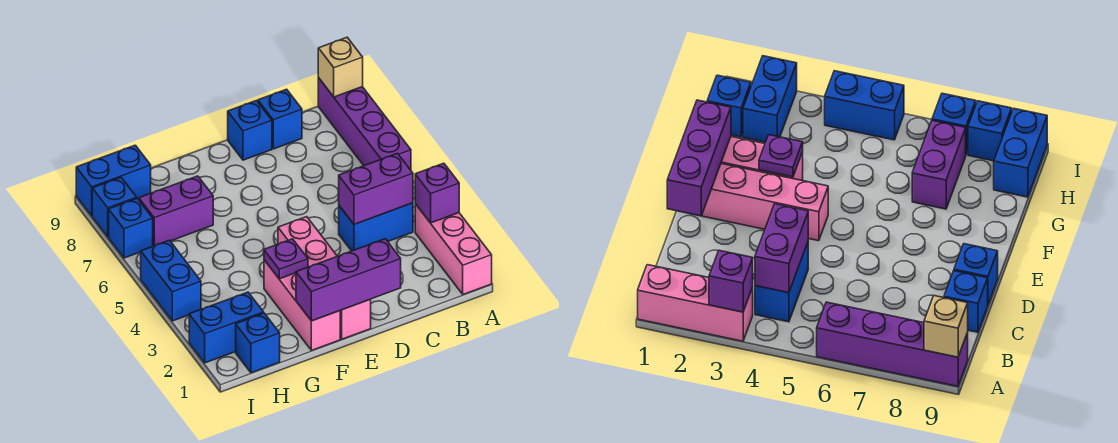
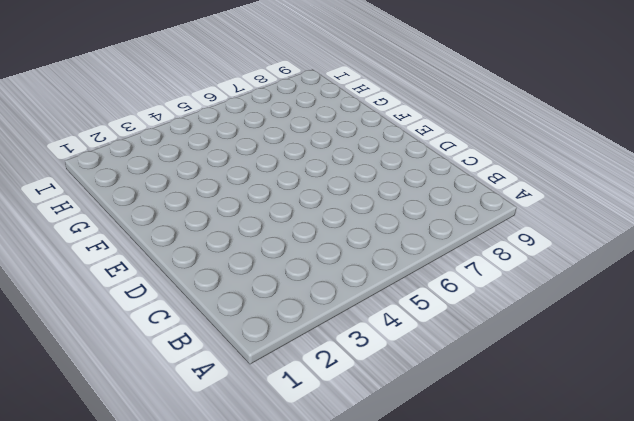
none -> pink brick A1:A3 level 1
none -> purple brick A6:A9 level 1
none -> blue brick B4:C4 level 1

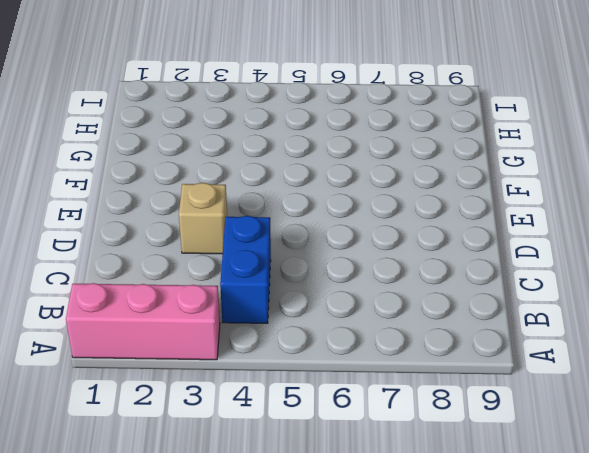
tan brick D3 level 1 -> tan brick A9 level 2
none -> purple brick A6:A9 level 1
none -> blue brick C9 level 1
none -> blue brick D9 level 1

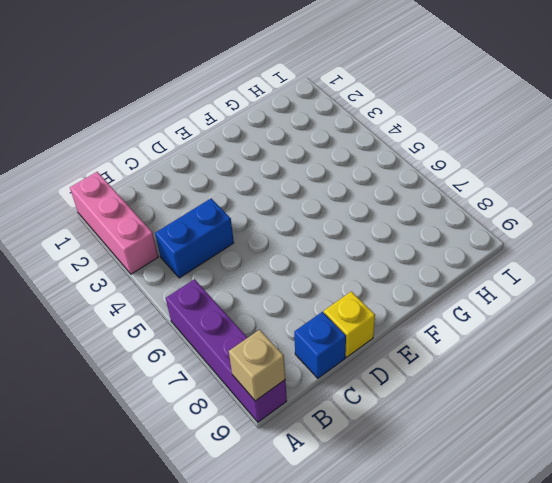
yellow brick D9 level 1 -> blue brick D9 level 1
none -> pink brick E1:E4 level 1
none -> pink brick F1:F3 level 1
none -> purple brick G7:H7 level 1

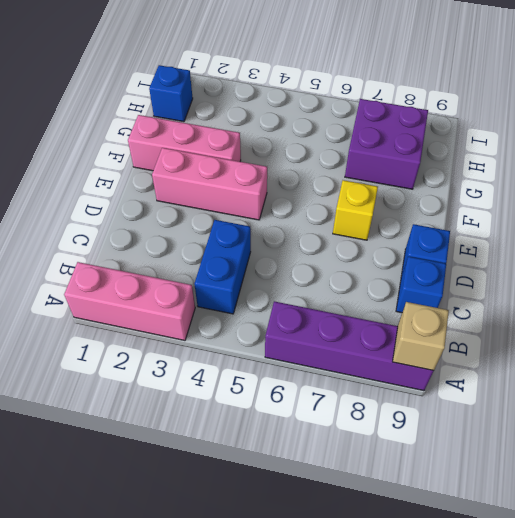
pink brick E2:E4 level 1 -> pink brick E1:E4 level 1
yellow brick E7 level 1 -> none
purple brick G7:H8 level 1 -> purple brick G7:H7 level 1
none -> blue brick H2:I2 level 1
none -> blue brick H9:I9 level 1
none -> blue brick I4:I5 level 1

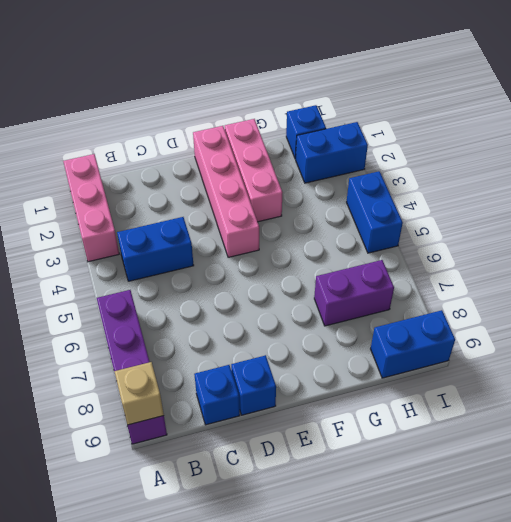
none -> blue brick I7 level 1
none -> blue brick I8 level 1
none -> purple brick A3 level 2

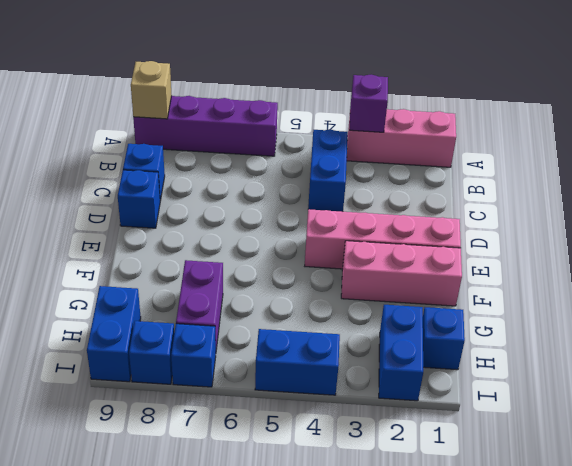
none -> purple brick B4:C4 level 2
none -> purple brick D1:F1 level 2
none -> purple plate F3 level 2

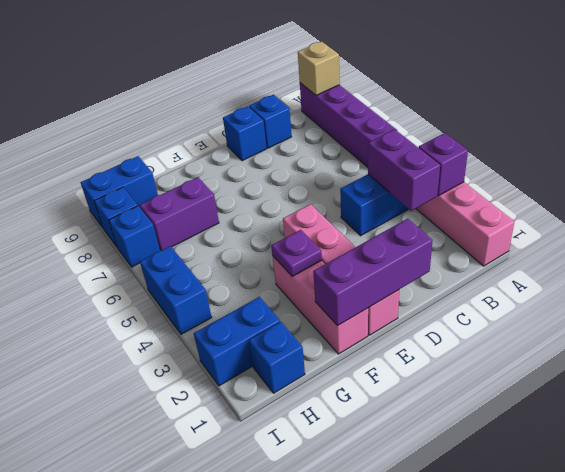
purple brick B3:B4 level 2 -> purple brick B4:C4 level 2

